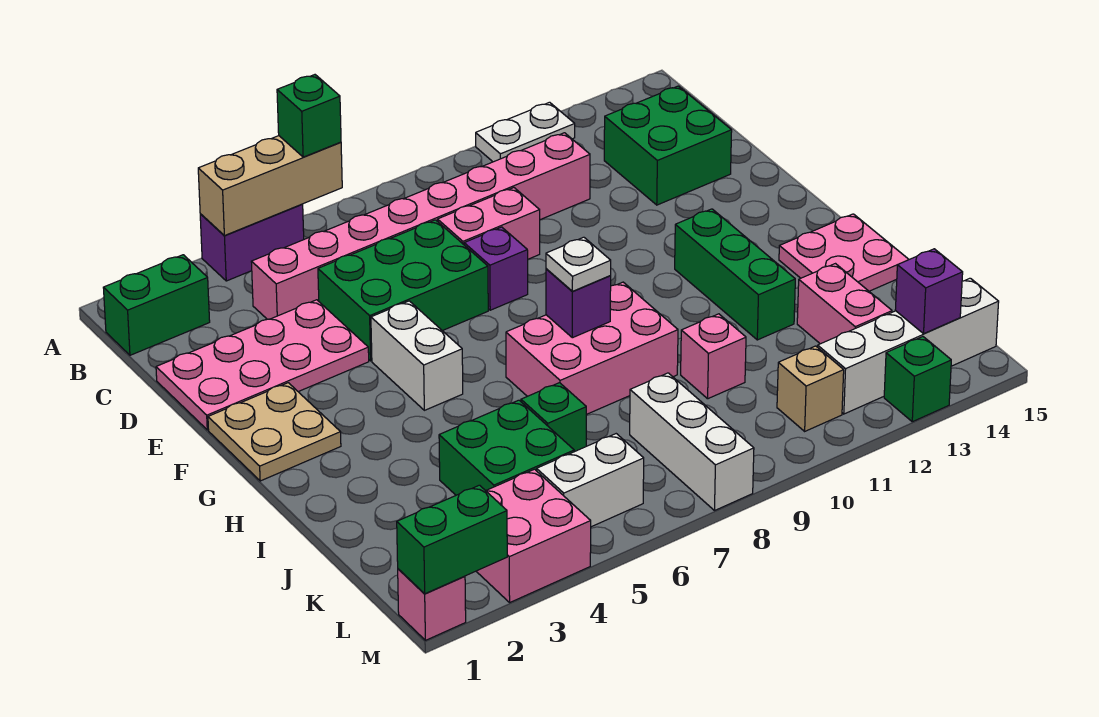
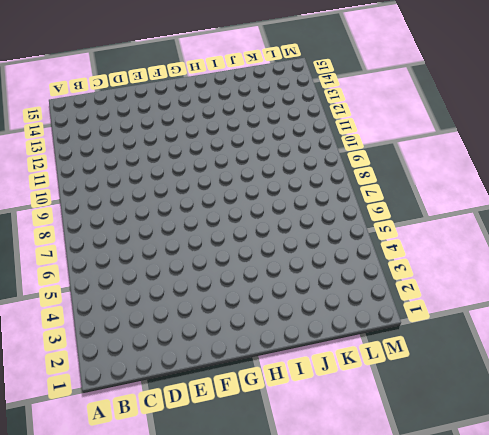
none -> purple brick A4:A5 level 1
none -> white plate A11:A12 level 1
none -> green brick B1:B2 level 1
none -> pink brick C4:C11 level 1

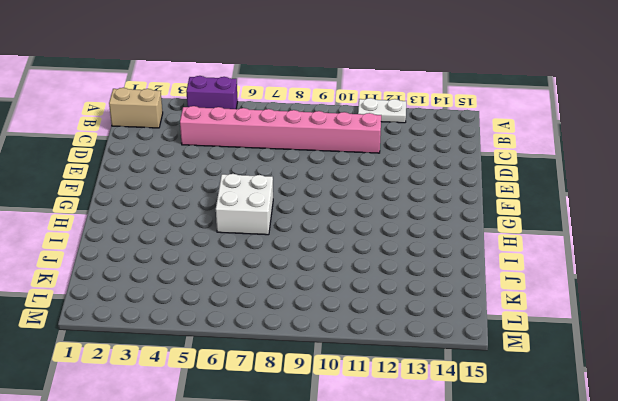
tan brick B1:B2 level 1 -> green brick B1:B2 level 1
white brick G6:H7 level 1 -> pink brick H7:I9 level 1
none -> green brick C13:D14 level 1
none -> pink plate D1:E4 level 1
none -> green brick D5:E7 level 1
none -> pink brick D8:D9 level 1

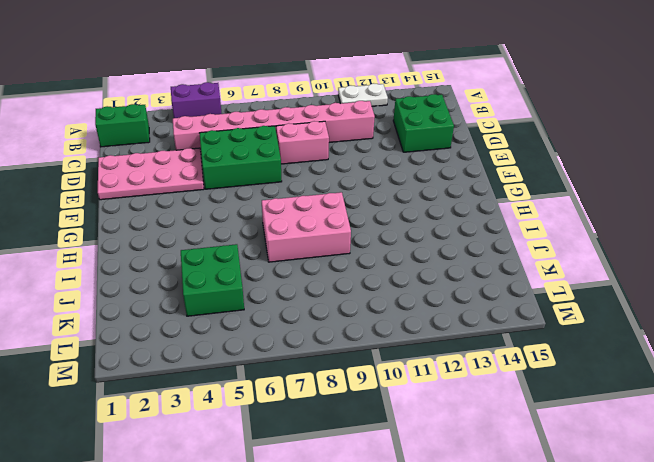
none -> purple brick E8 level 1
none -> tan plate F1:G2 level 1
none -> white brick F5:G5 level 1
none -> green brick G12:I12 level 1

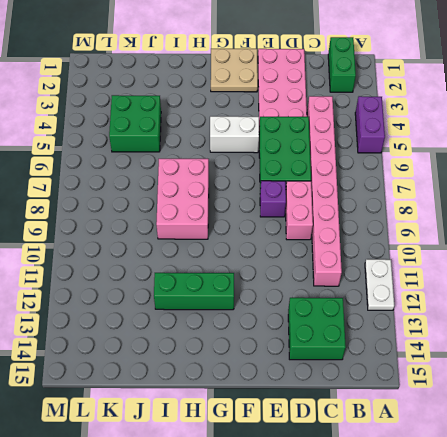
none -> pink plate H14:I15 level 1
none -> green brick J6 level 1
none -> pink brick J10 level 1
none -> pink brick J13:K13 level 1

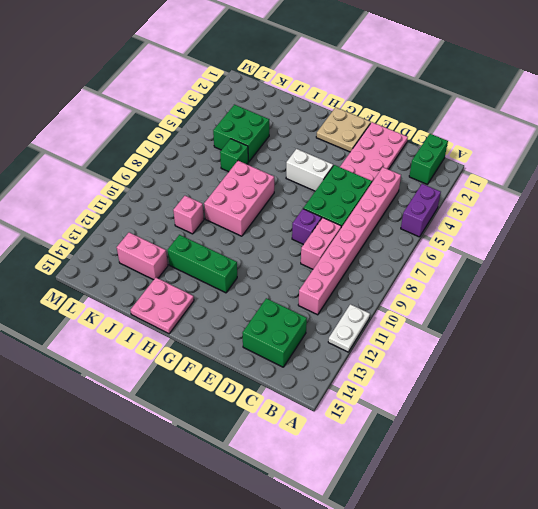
none -> white brick K8:M8 level 1
none -> pink brick L3:M4 level 1
none -> white brick L5:L6 level 1
none -> tan brick L11 level 1

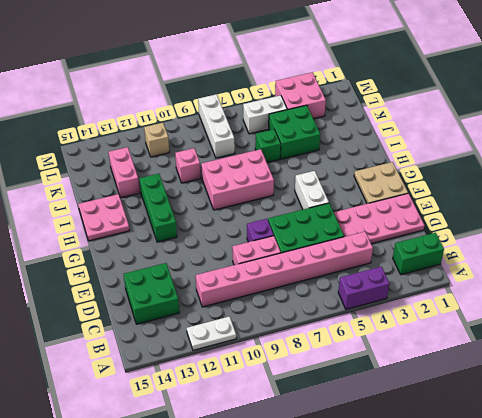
none -> white brick L12:L15 level 1
none -> pink brick M1 level 1
none -> green brick M13 level 1
none -> tan brick A4:A6 level 2

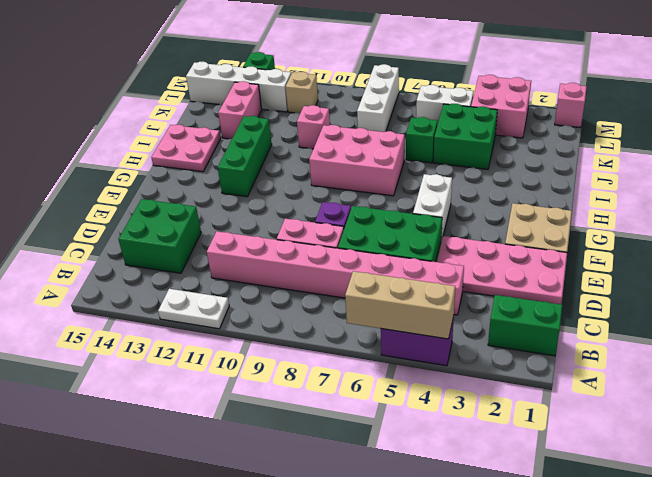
none -> purple brick H8 level 2
none -> purple brick L14 level 2
none -> green brick M1:M2 level 2
none -> green brick A6 level 3

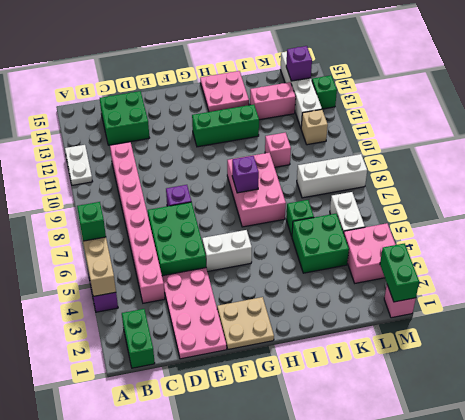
none -> pink brick D8:D9 level 1
none -> white plate H8 level 3

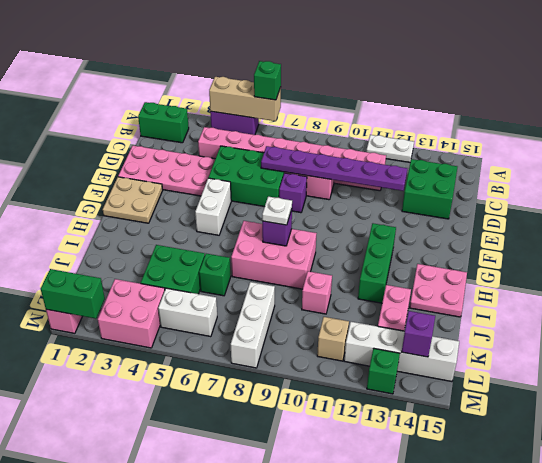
purple plate D7:D12 level 2 -> none

